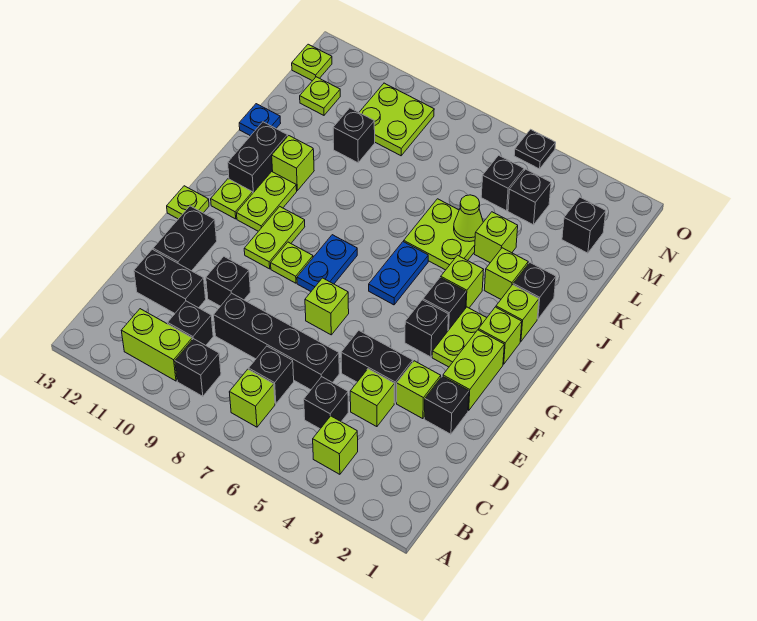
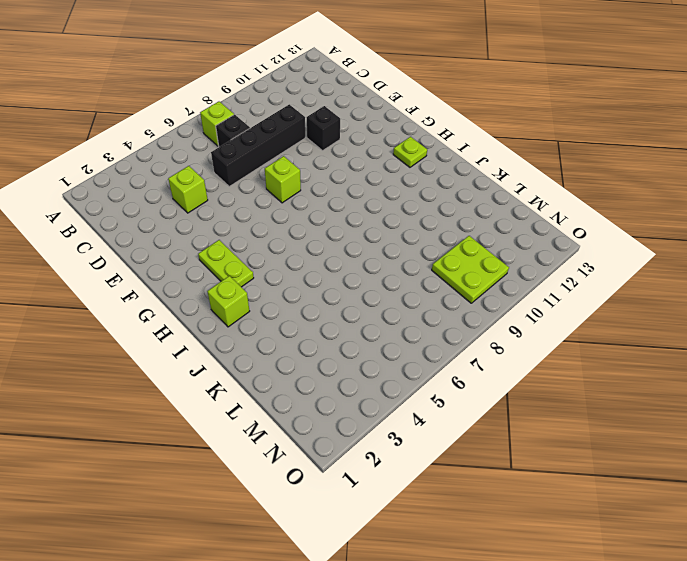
none -> lime brick B4 level 1
none -> black brick B9 level 1
none -> lime brick B10:B11 level 1
none -> black brick C5 level 1

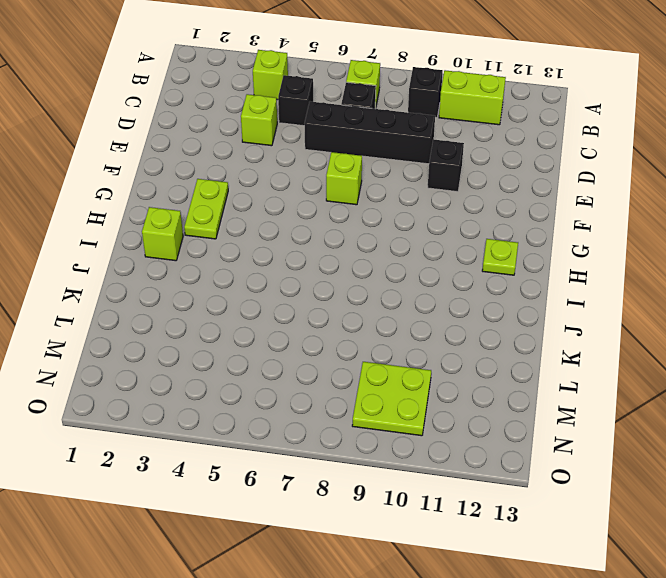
none -> black brick C10 level 1
none -> black brick D11:D12 level 1
none -> black brick E2 level 1
none -> lime brick E3 level 1

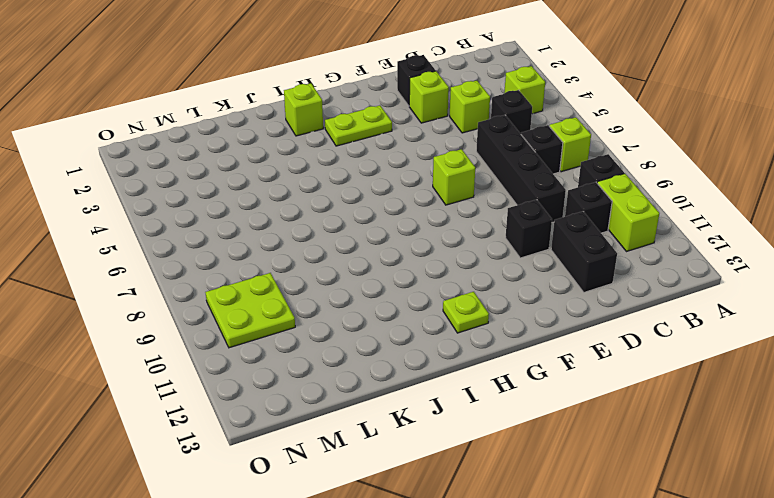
none -> black brick E4:E5 level 1
none -> black brick E12:F12 level 1
none -> lime brick F2:G2 level 1
none -> black brick G4 level 1

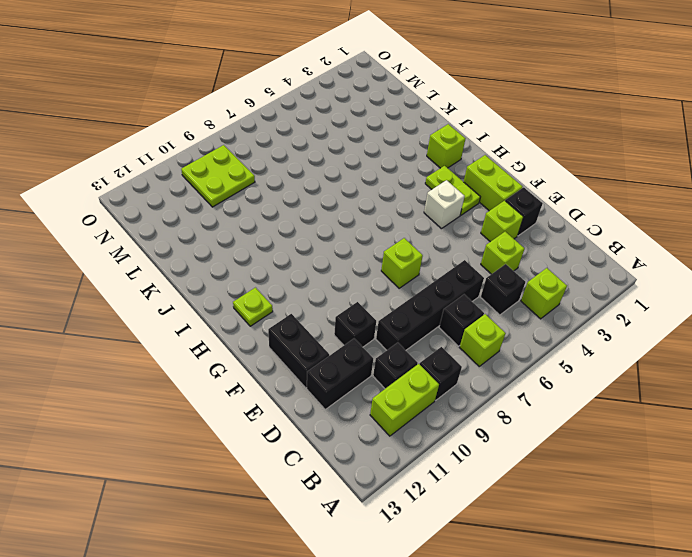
white brick G4 level 1 -> black brick G4 level 1
none -> black brick E4:E5 level 1
none -> blue plate G8:H8 level 1
none -> lime plate G9 level 1
none -> lime plate G10:H10 level 1

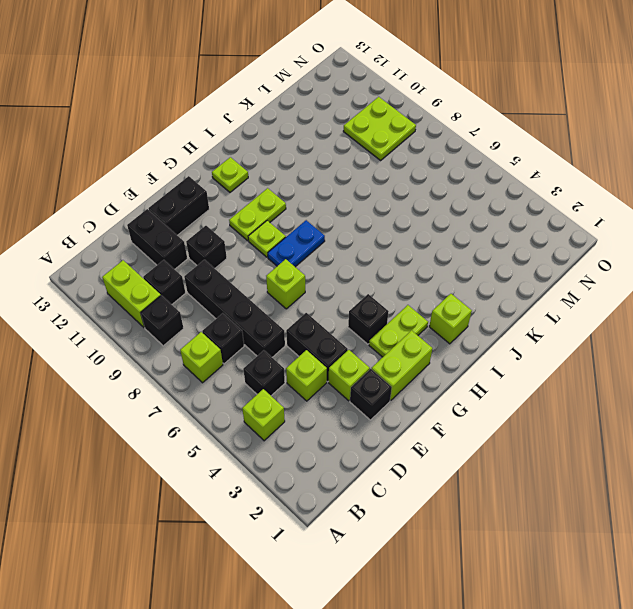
none -> lime plate G13 level 1
none -> lime brick H2 level 1
none -> black brick H4 level 1
none -> blue plate H6:I6 level 1

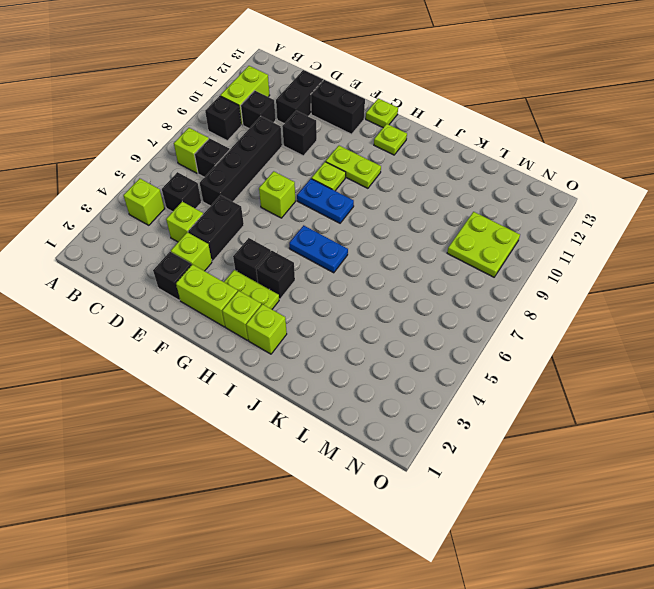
none -> lime plate H11:I11 level 1
none -> lime brick I4 level 1
none -> black brick I12:J12 level 1
none -> black brick J2 level 1

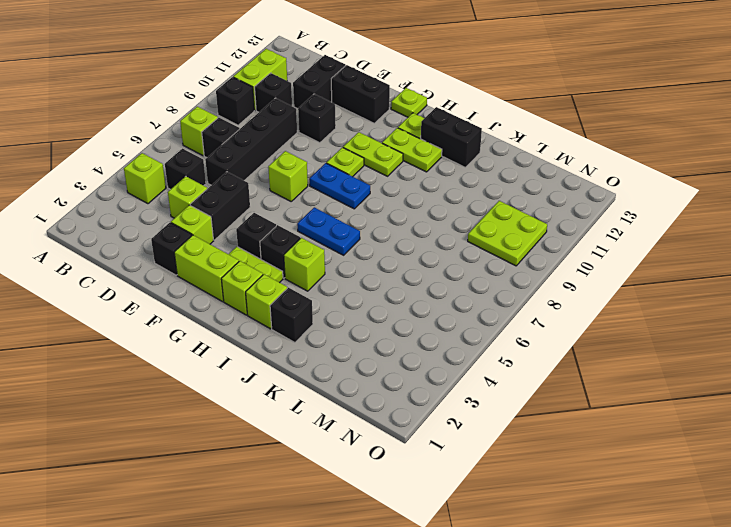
none -> lime brick J3 level 1
none -> lime plate J5:K6 level 1
none -> lime brick J11 level 1
none -> lime brick K4 level 1

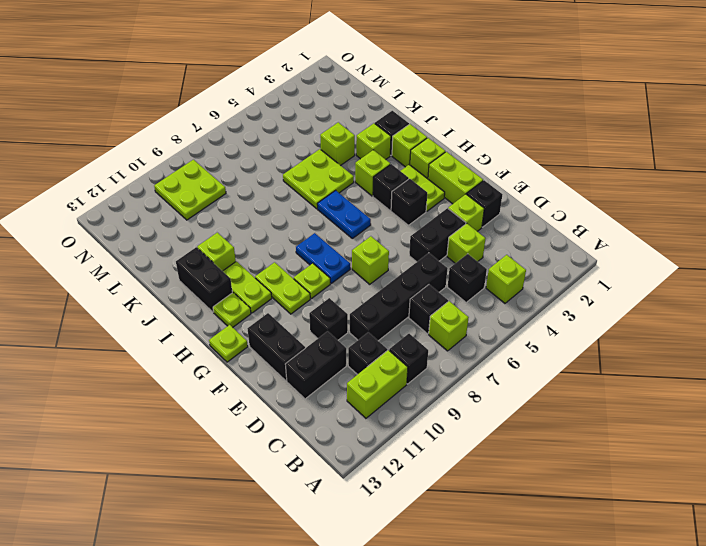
none -> blue plate K13 level 1
none -> black brick L10 level 1
none -> black brick M2 level 1
none -> black brick M4 level 1

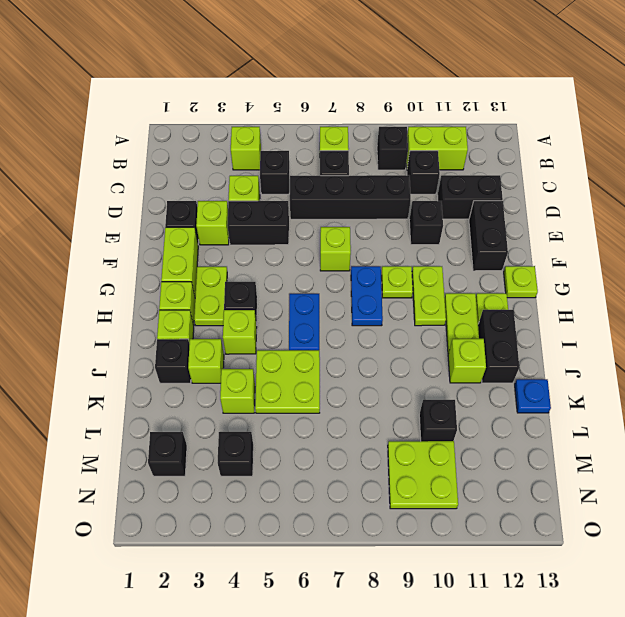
none -> black brick G4 level 1
none -> black brick M5 level 1
none -> lime plate M12 level 1
none -> lime plate N13 level 1

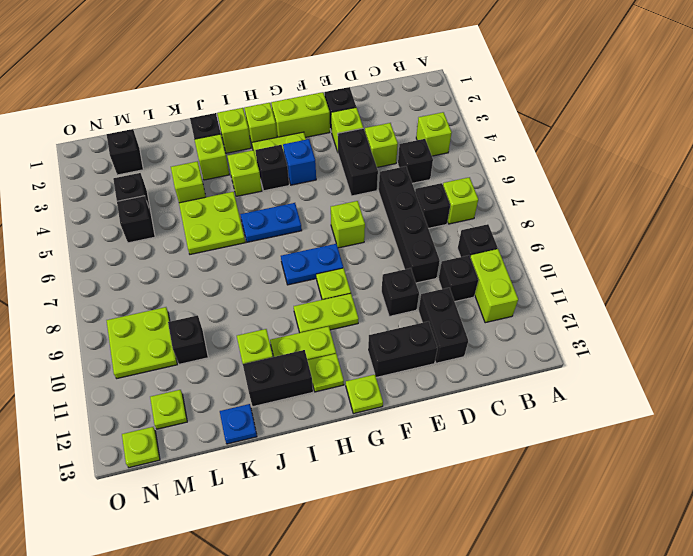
blue brick G4 level 1 -> black brick G4 level 1
none -> black plate O5 level 1
none -> lime cone K5 level 2

